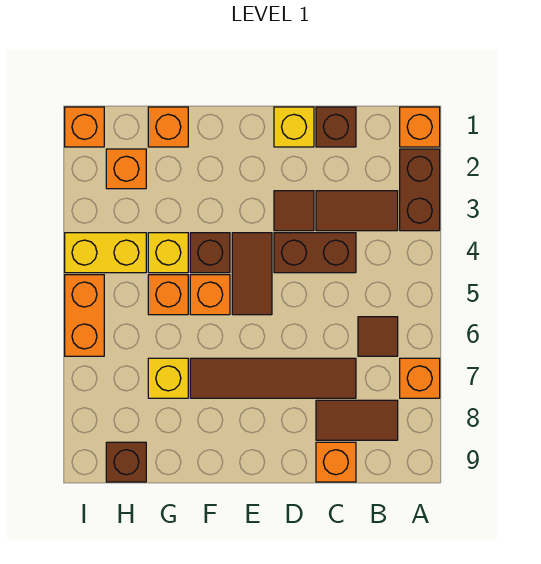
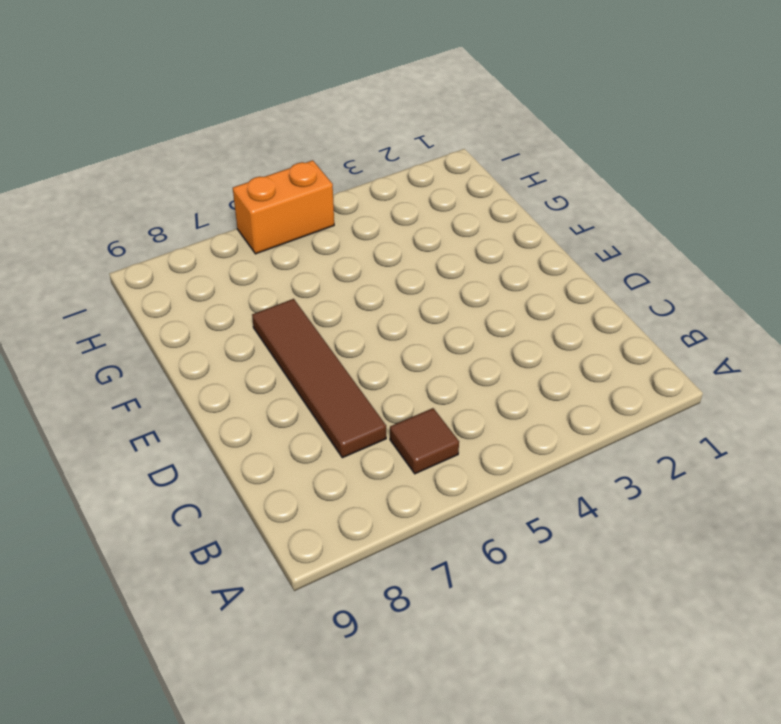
none -> orange brick A1 level 1
none -> brown brick A2:A3 level 1
none -> orange brick A7 level 1

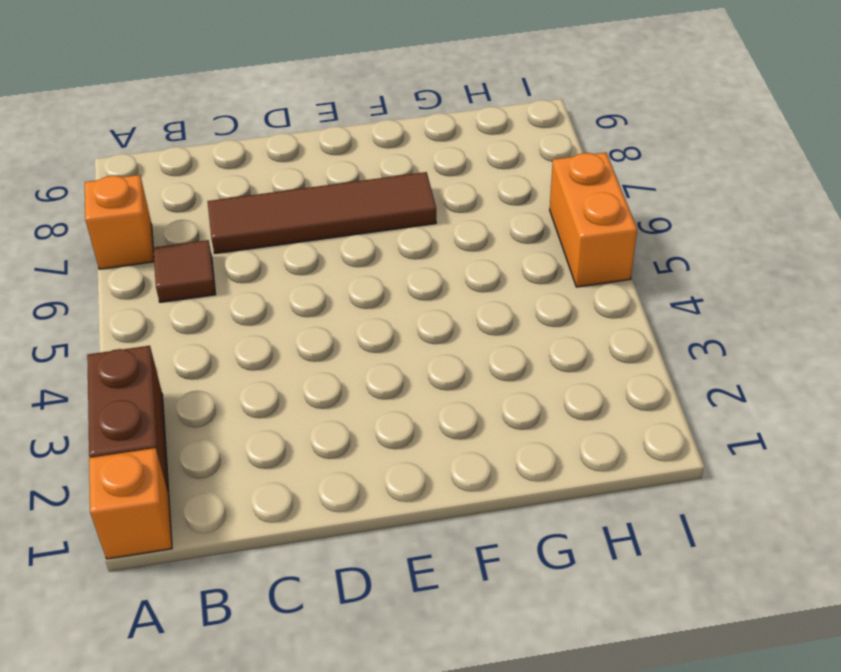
none -> brown tile B3:C3 level 1
none -> brown tile B8:C8 level 1
none -> brown brick C1 level 1

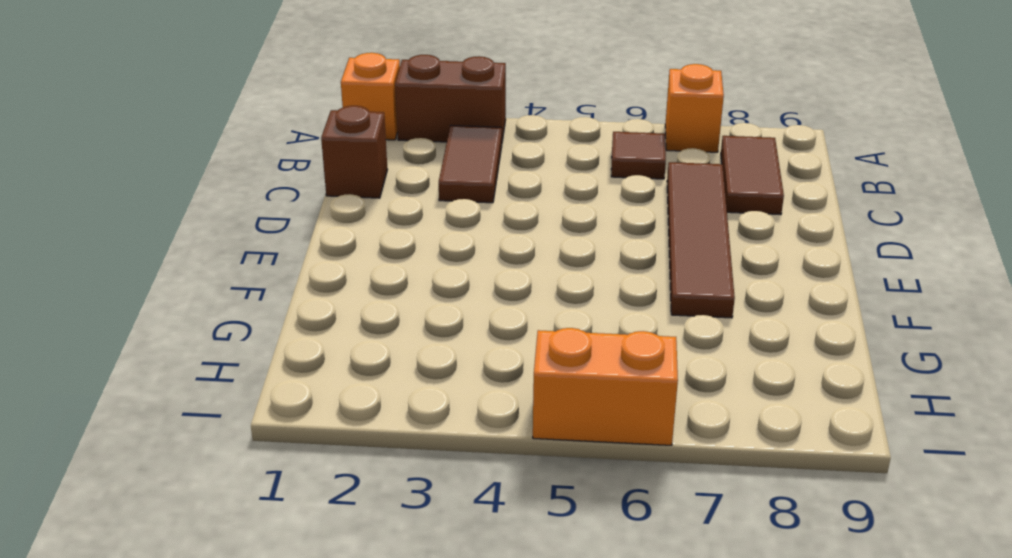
none -> brown brick C4:D4 level 1
none -> orange brick C9 level 1
none -> yellow brick D1 level 1

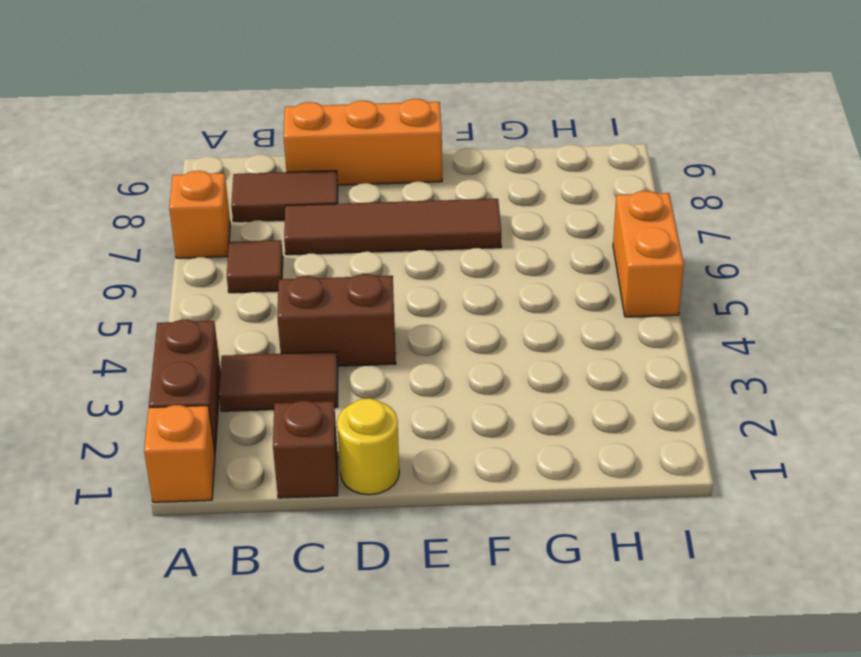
orange brick C9:E9 level 1 -> orange brick C9 level 1
yellow round brick D1 level 1 -> yellow brick D1 level 1
none -> brown tile D3 level 1
none -> brown tile E4:E5 level 1
none -> brown brick F4 level 1

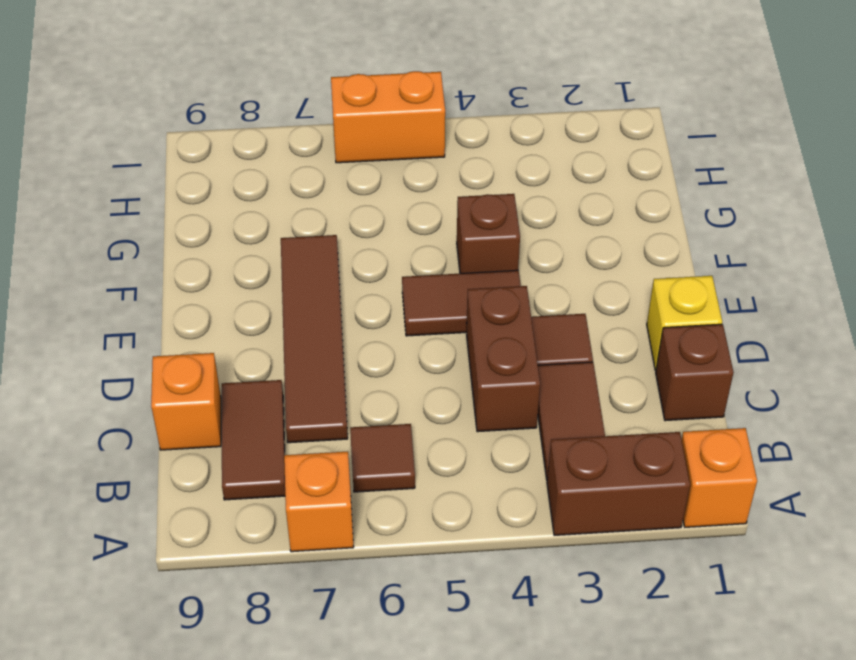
none -> orange brick F5 level 1
none -> orange brick G1 level 1
none -> yellow brick G4 level 1

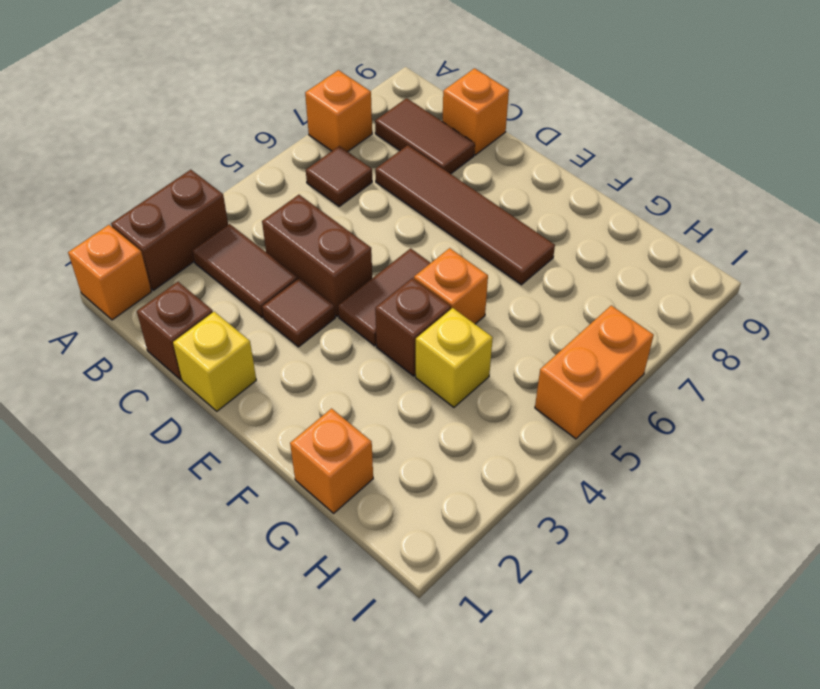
none -> orange brick G5 level 1
none -> yellow brick G7 level 1
none -> orange brick H2 level 1

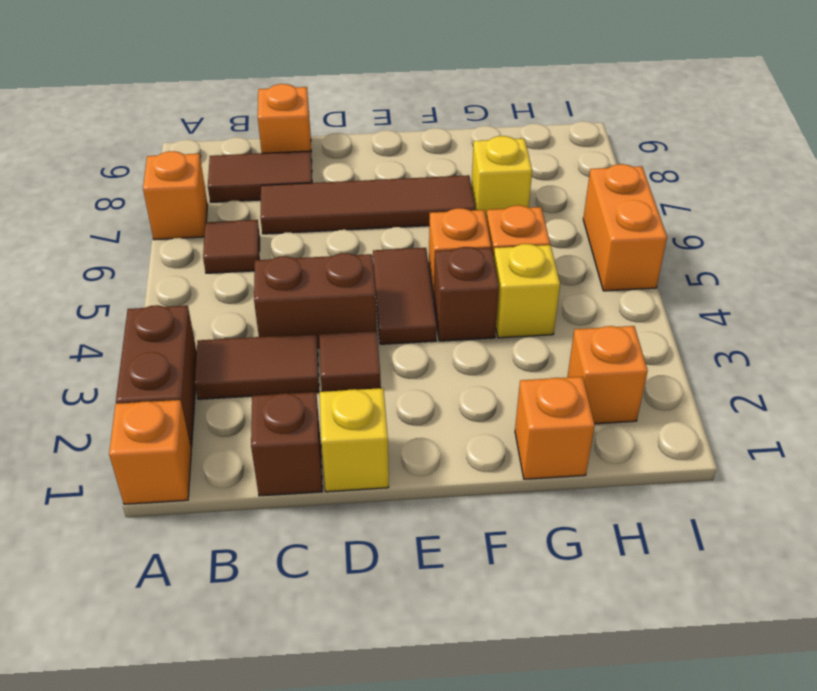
none -> yellow brick H4:I4 level 1
none -> brown brick H9 level 1
none -> orange brick I1 level 1

